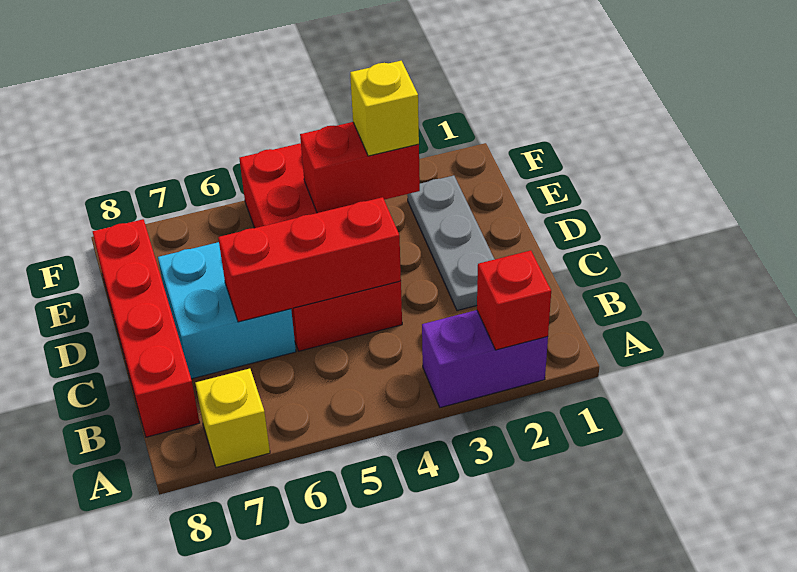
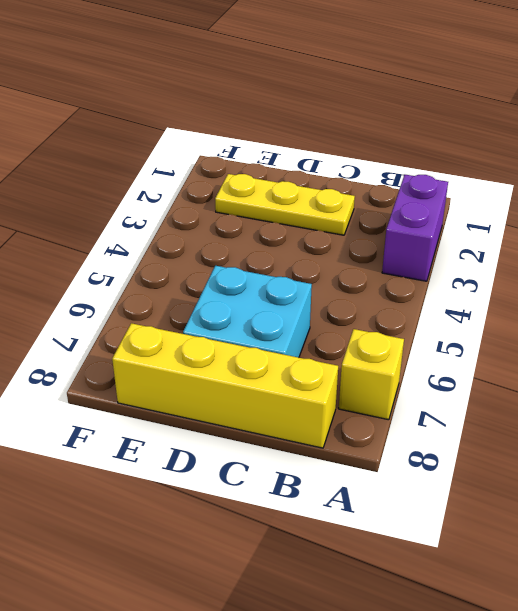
yellow brick B8:E8 level 1 -> red brick B8:E8 level 1
yellow plate C2:E2 level 1 -> grey plate C2:E2 level 1
none -> red brick C4:F5 level 1
none -> red brick A2 level 2

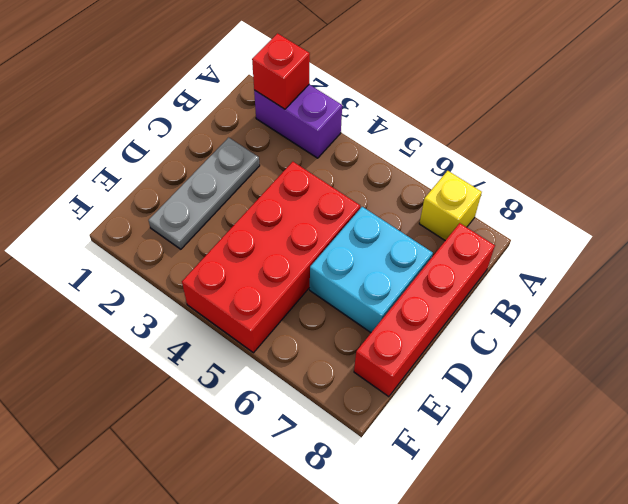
none -> red brick C4:C6 level 2
none -> red brick E3:E4 level 2

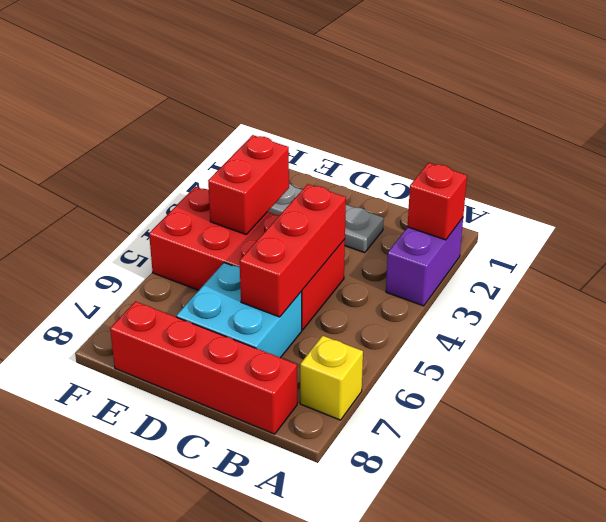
none -> yellow brick E3 level 3

